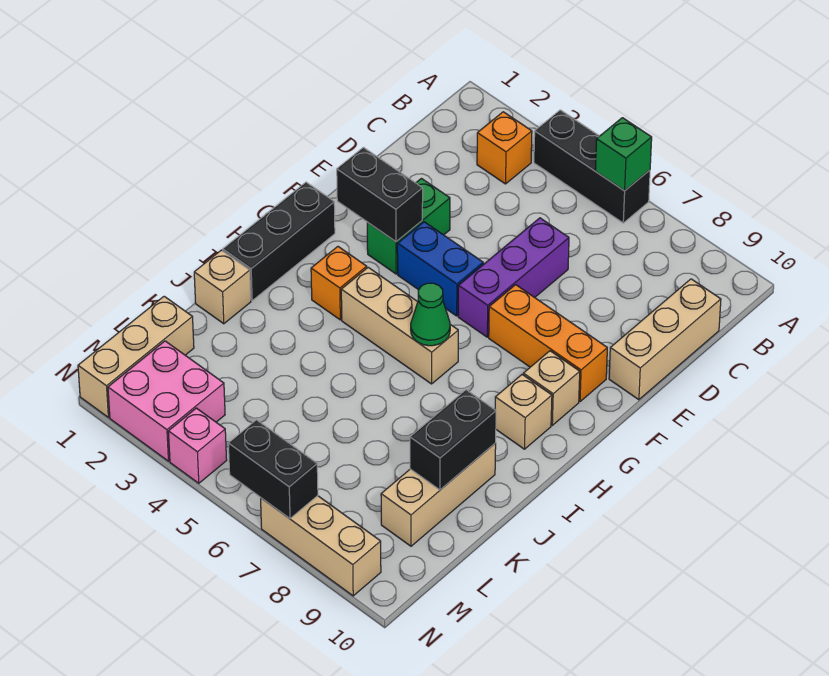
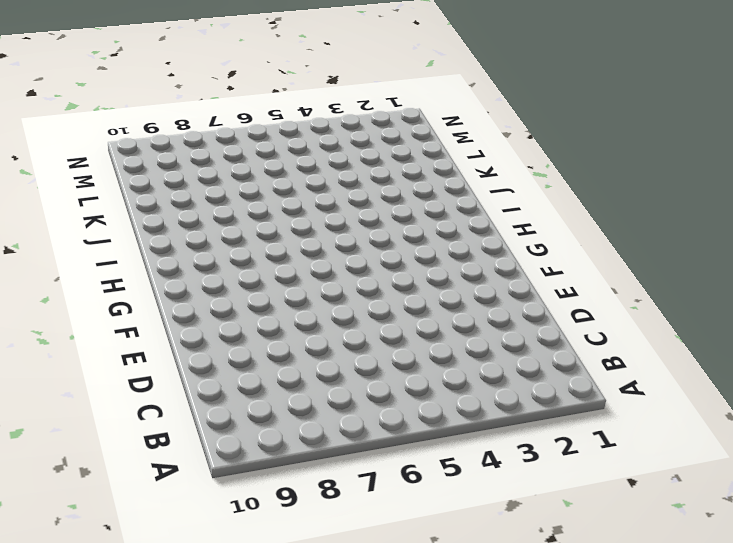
none -> black brick A4:A6 level 1
none -> orange brick B3 level 1
none -> tan brick C10:E10 level 1

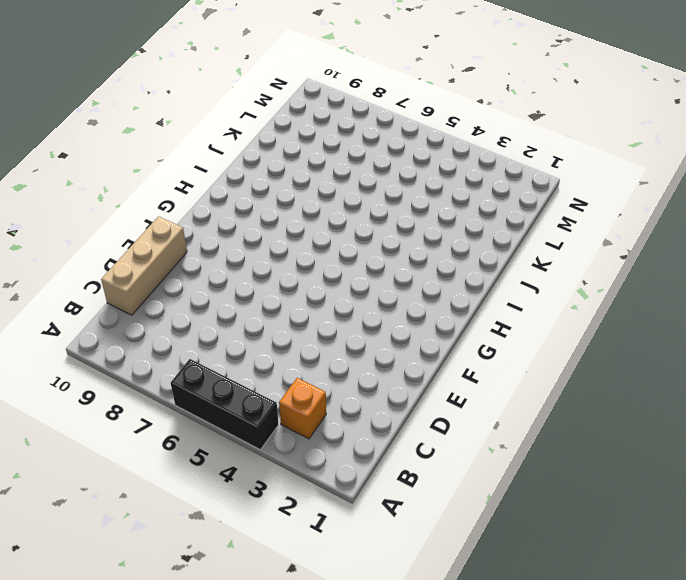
none -> purple brick D6:F6 level 1
none -> green brick E3:F3 level 1
none -> blue brick F4:F5 level 1

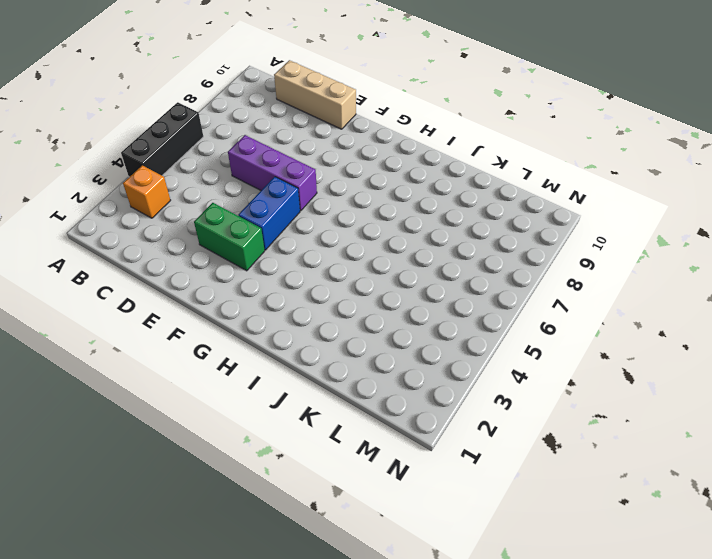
none -> orange brick F7:F9 level 1
none -> black brick G1:I1 level 1
none -> tan brick G9 level 1

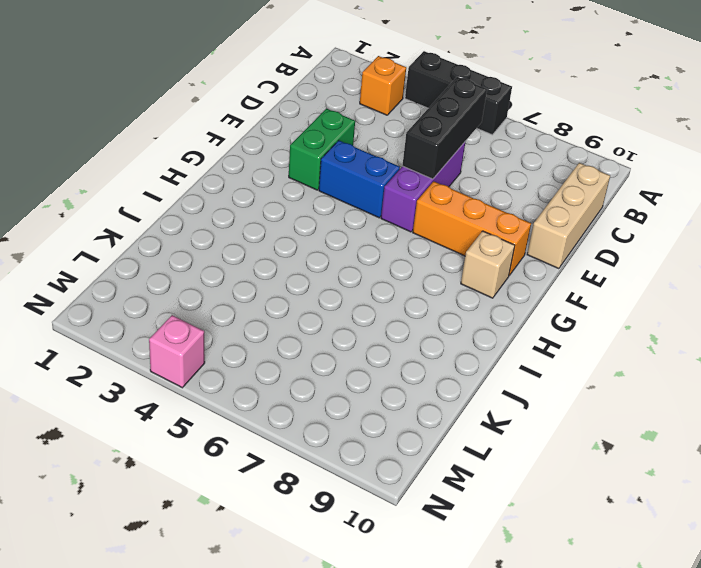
black brick C6:E6 level 2 -> black brick G1:I1 level 1
none -> orange brick H3 level 1
none -> tan brick H4:H6 level 1
none -> tan brick H9 level 1

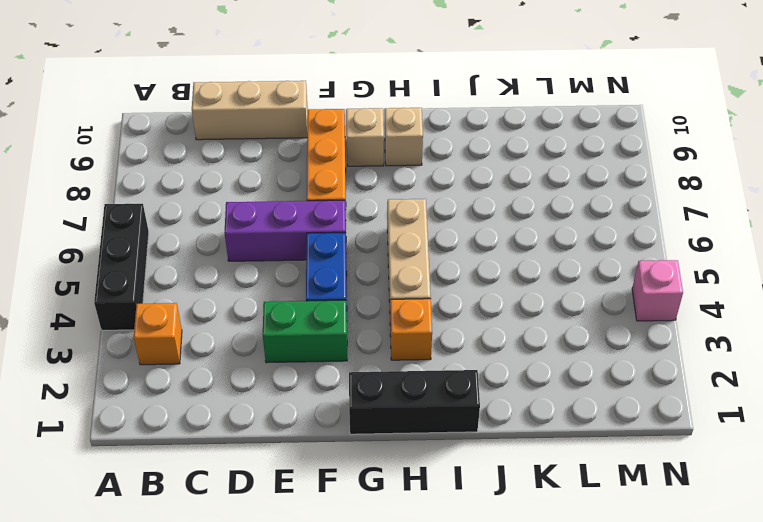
none -> tan brick J1 level 1
none -> tan brick J9:L9 level 1
none -> tan brick L1:N1 level 1

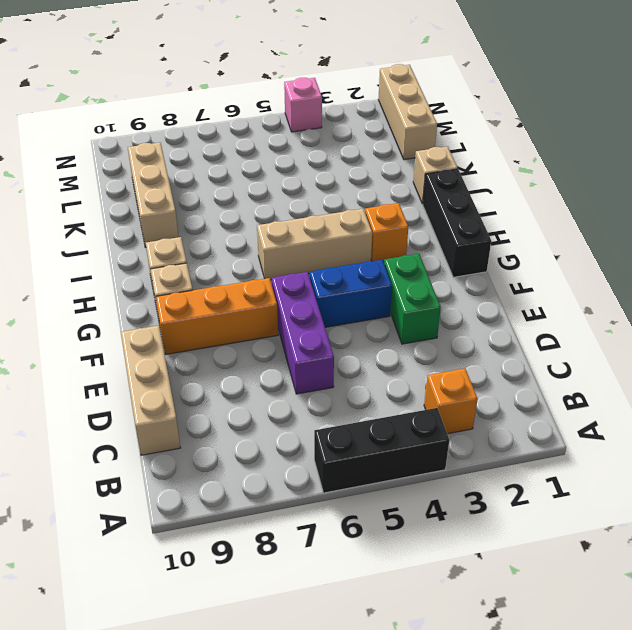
none -> pink brick M2:N3 level 1
none -> tan brick N7:N9 level 1
none -> green brick A6 level 2

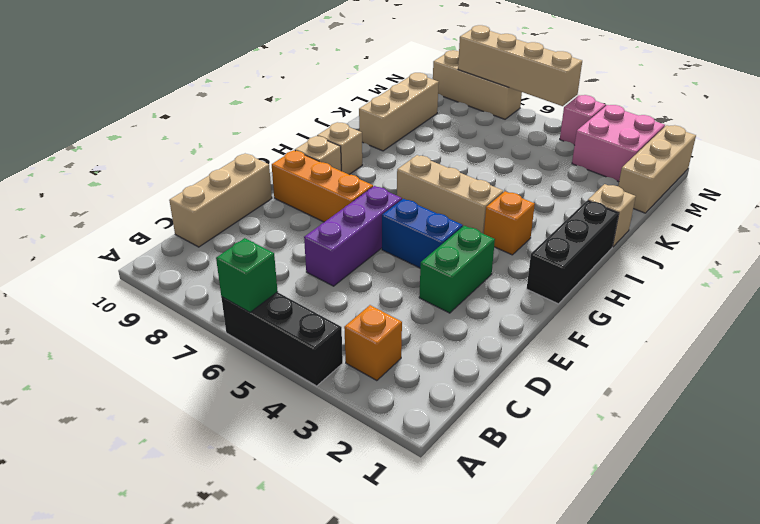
tan brick N5:N8 level 2 -> black brick N6:N7 level 2
none -> black brick F2:F3 level 2
none -> green cone H6 level 2
none -> black brick J9:K9 level 2

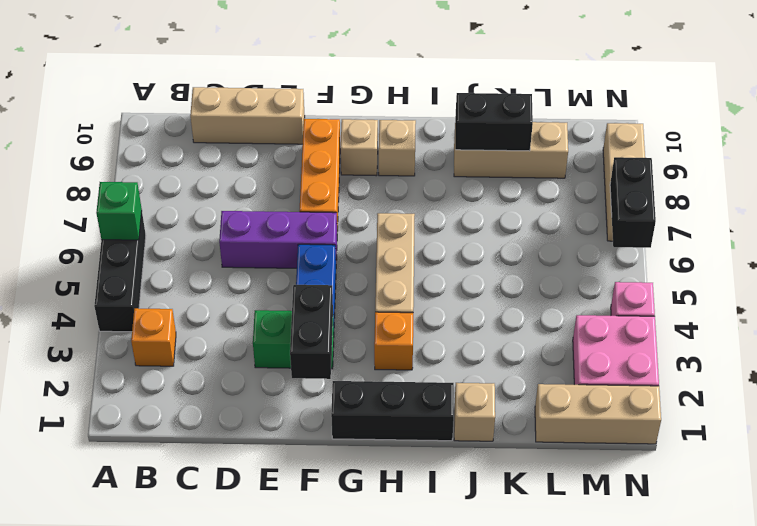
none -> green cone H6 level 2

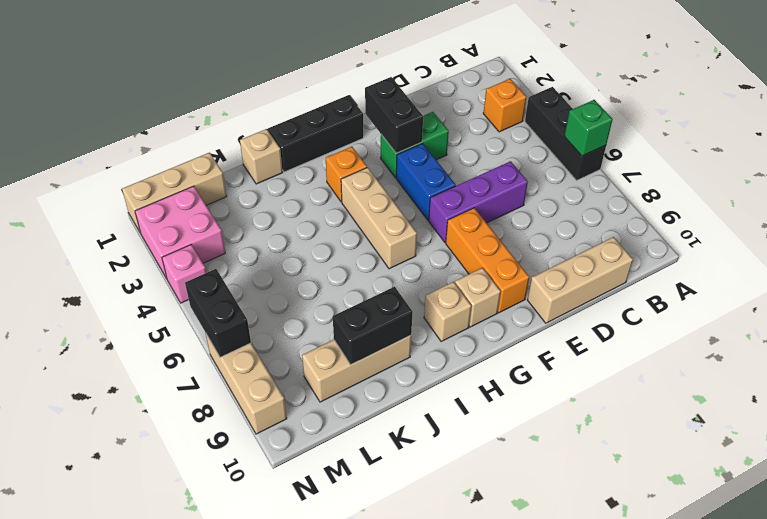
none -> green cone H6 level 2

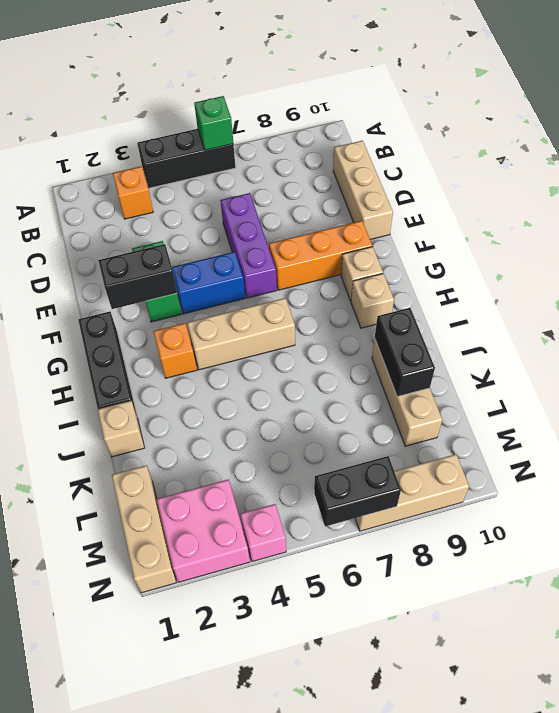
none -> green cone H6 level 2

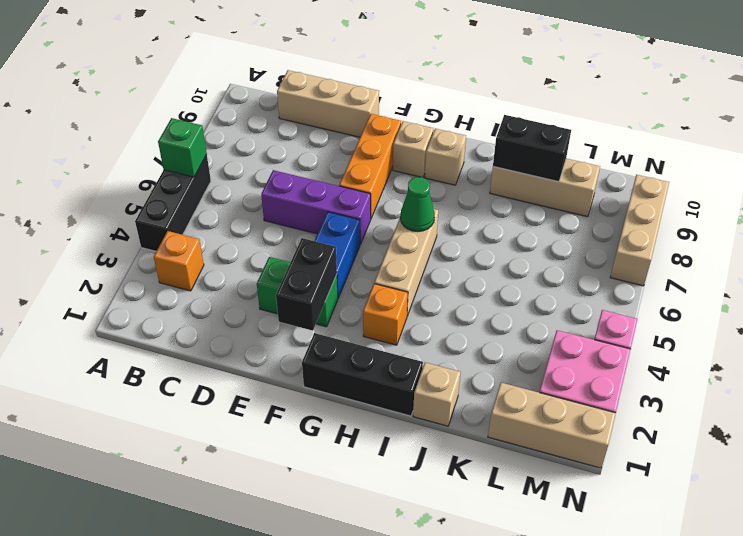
none -> black brick N6:N7 level 2

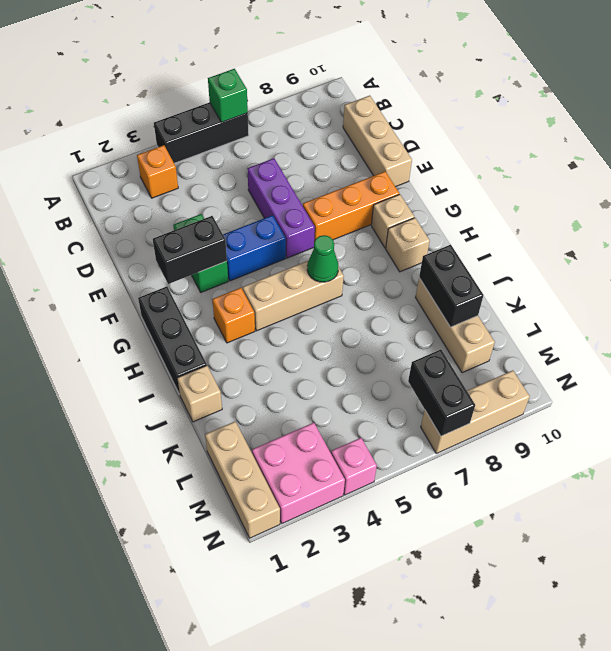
black brick M7:N7 level 2 -> black brick N6:N7 level 2

